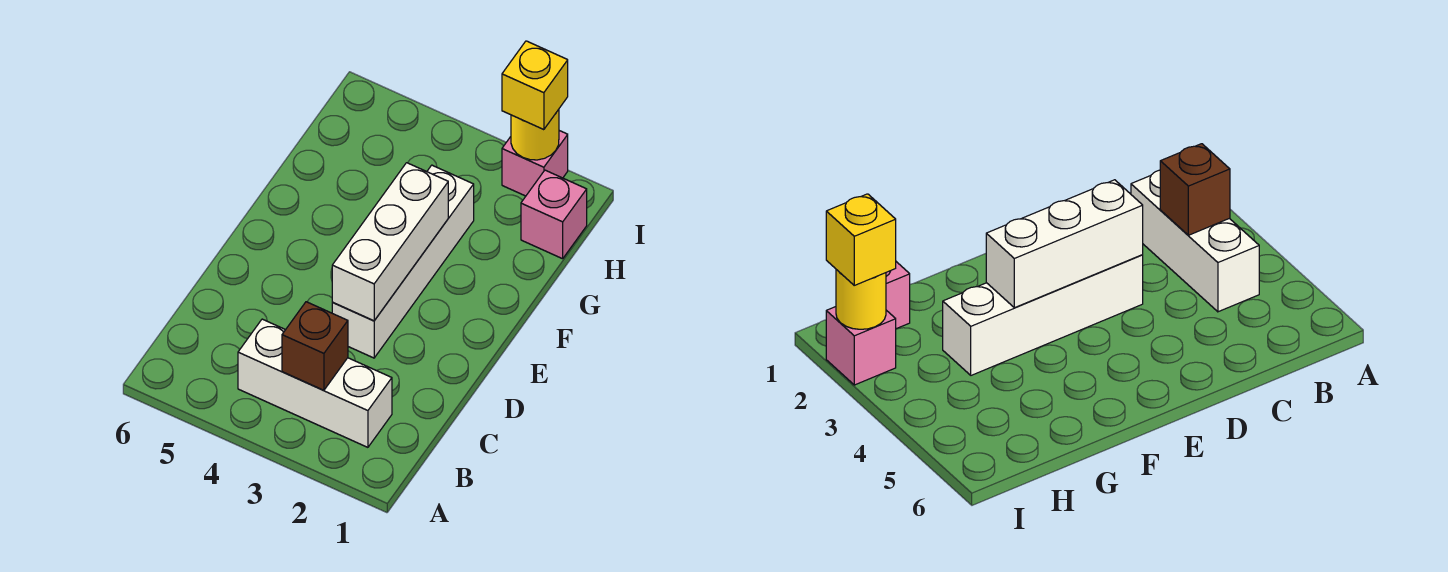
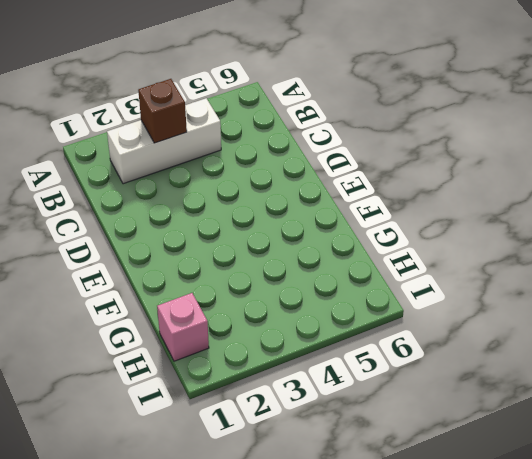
none -> white brick D3:G3 level 1
none -> pink brick I2 level 1

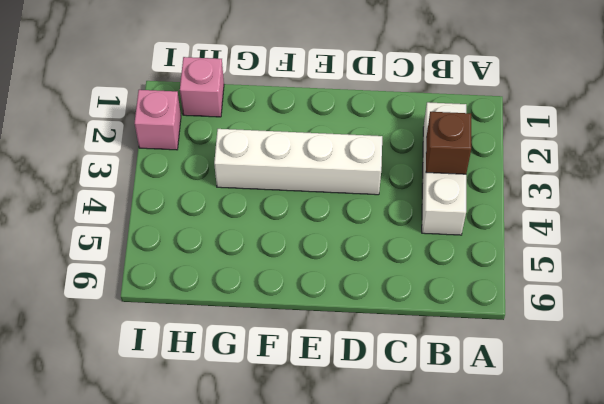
none -> white brick D3:F3 level 2
none -> yellow round brick I2 level 2

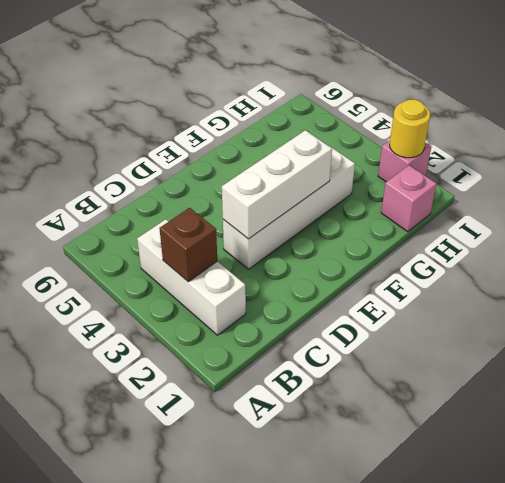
none -> yellow brick I2 level 3

